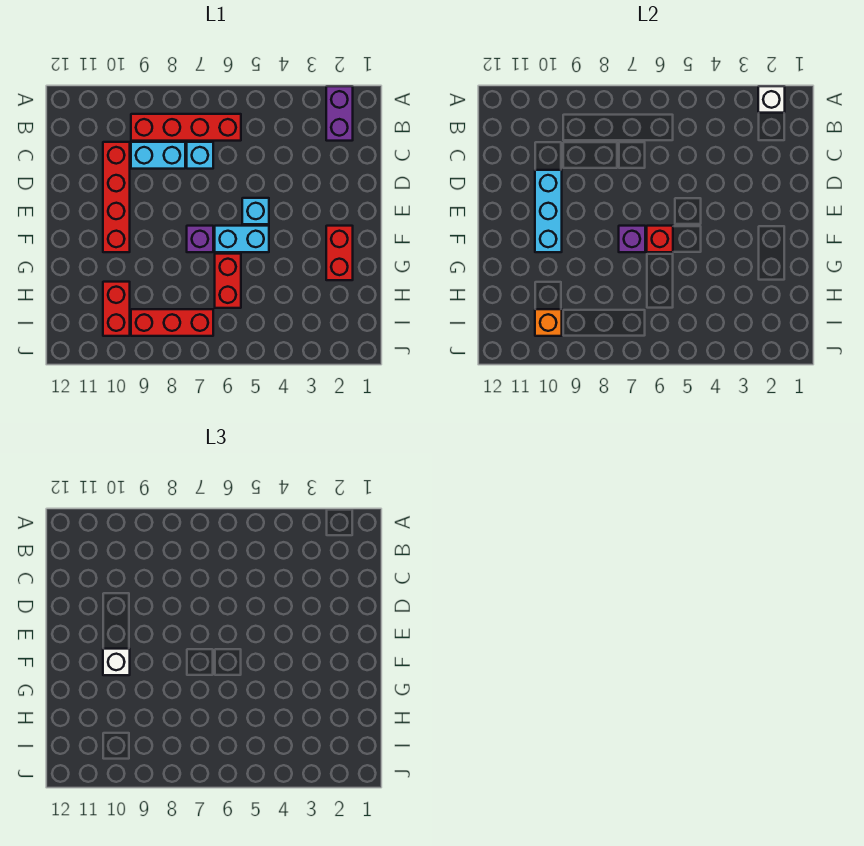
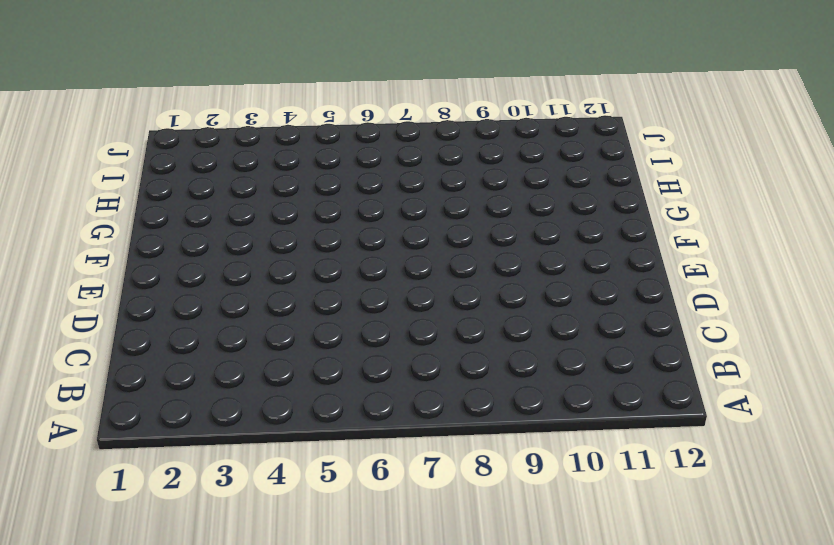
none -> purple brick A2:B2 level 1
none -> red brick B6:B9 level 1
none -> cyan brick C7 level 1

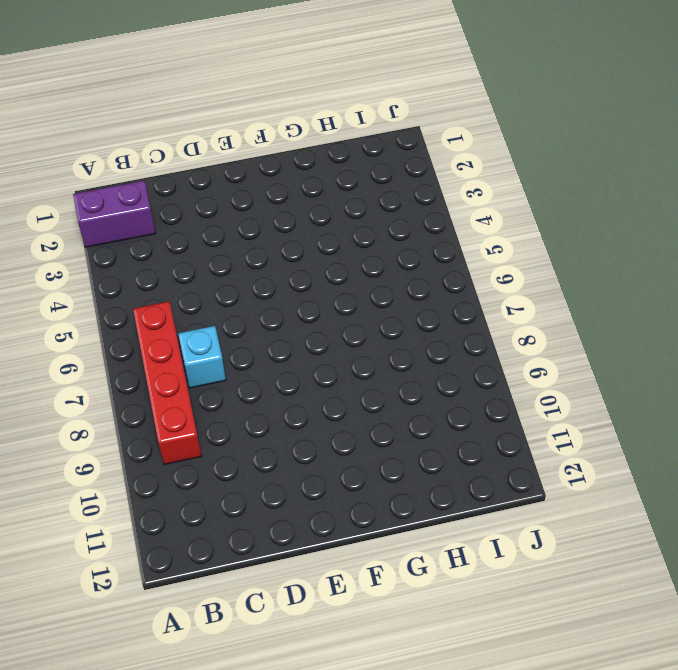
none -> cyan brick C8:C9 level 1
none -> red brick C10:F10 level 1
none -> cyan brick E5 level 1

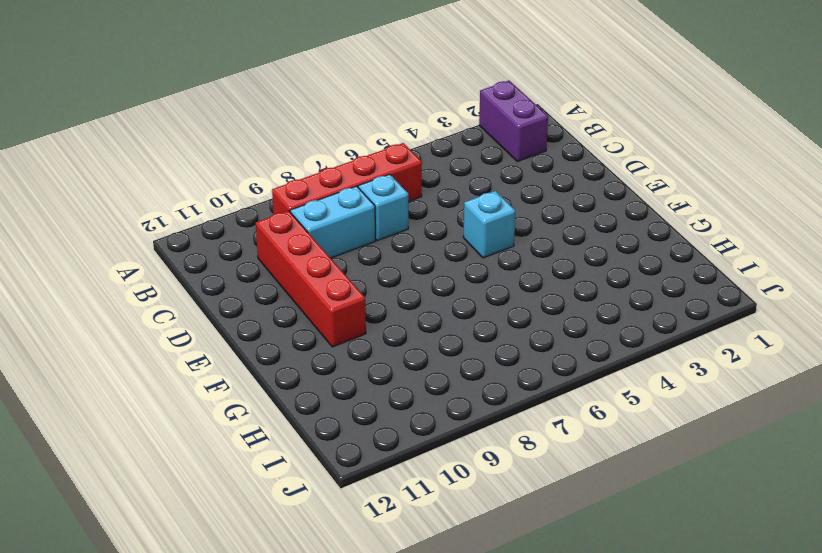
none -> red brick F2:G2 level 1
none -> cyan brick F5:F6 level 1
none -> purple brick F7 level 1

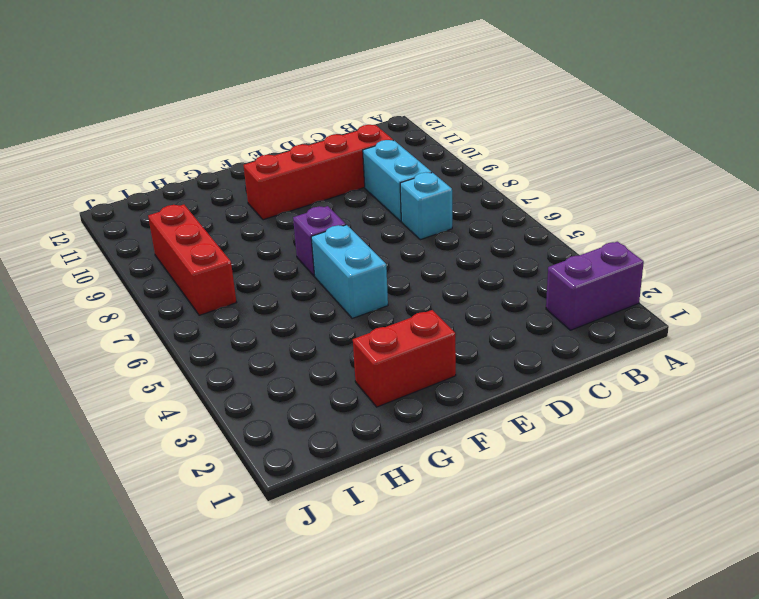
none -> red brick B6:B9 level 1
none -> cyan brick E5 level 1
none -> red brick G6:H6 level 1

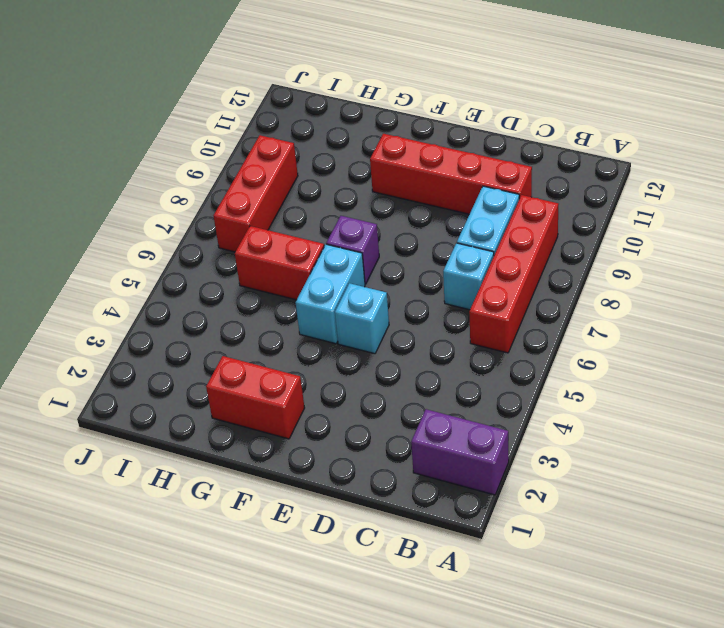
none -> red brick H10:I10 level 1
none -> white brick A2 level 2
none -> cyan brick D10:F10 level 2

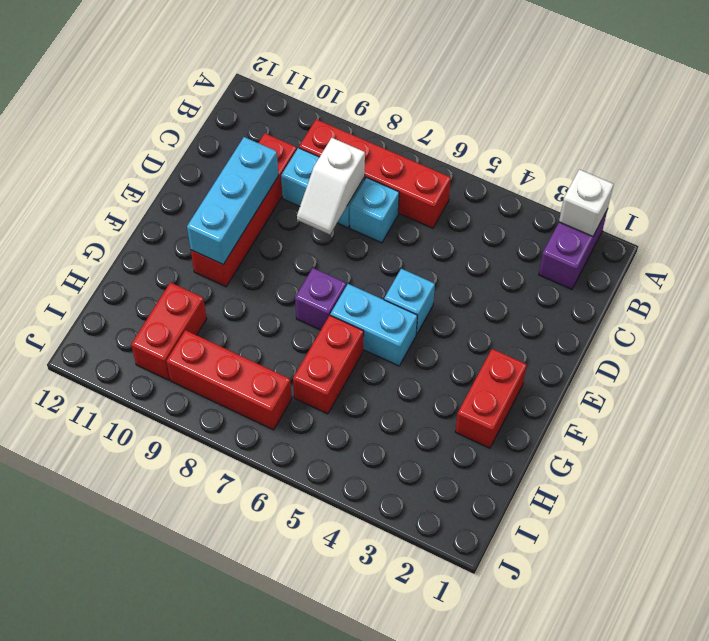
white slope C8:D8 level 2 top C -> none
none -> red brick F6 level 2
none -> purple brick F7 level 2
none -> orange brick I10 level 2

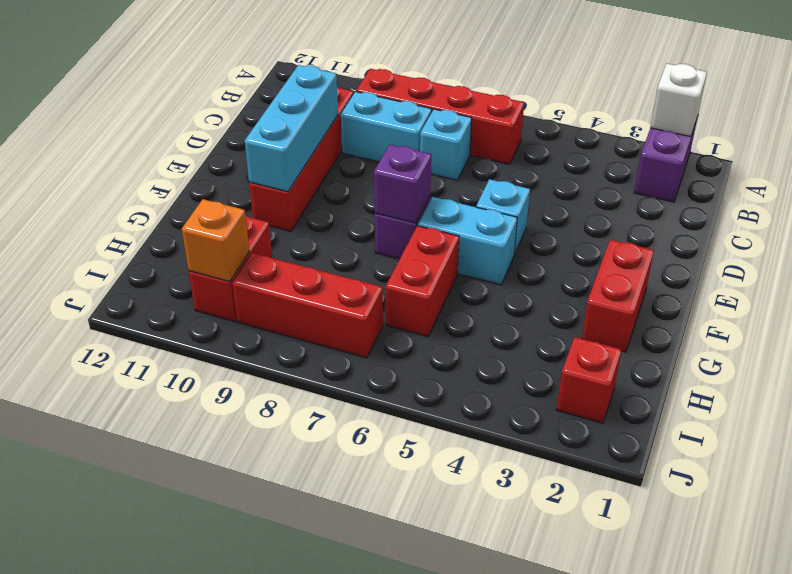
red brick I2 level 1 -> red brick F6 level 2
none -> white brick F10 level 3

